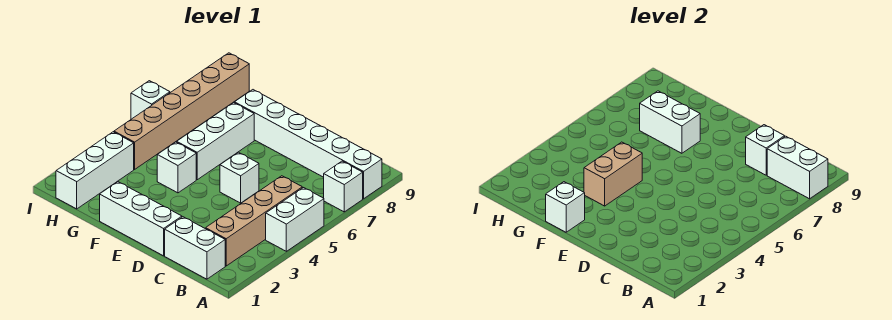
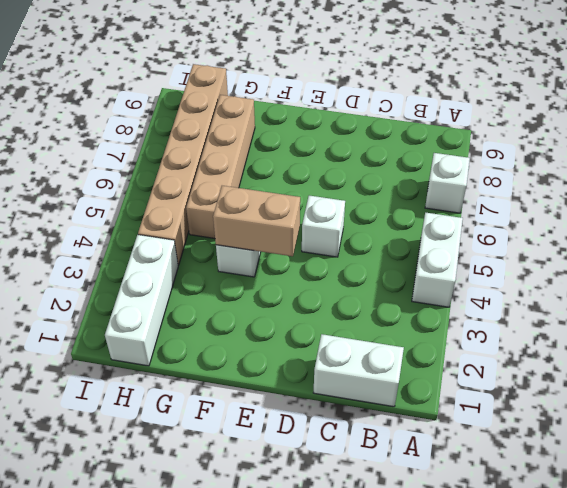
tan brick E4:F4 level 2 -> tan brick F3:F4 level 2
tan brick G5:G8 level 1 -> tan brick B2:B5 level 1
none -> white brick A8:F8 level 1
none -> white brick D1:F1 level 1
none -> white brick F5:F7 level 1

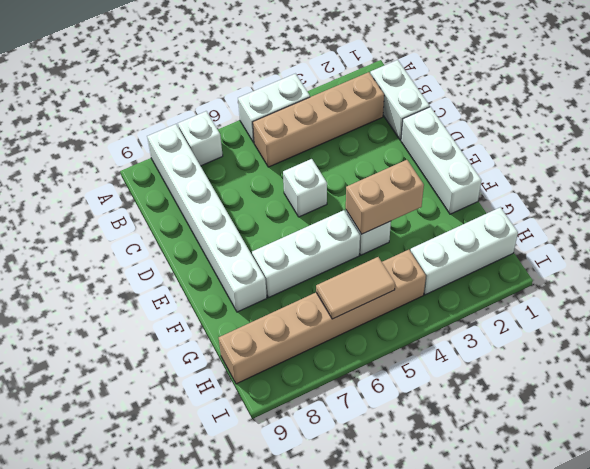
tan tile H5:H6 level 2 -> none
none -> white brick I6 level 1
none -> white brick A8:B8 level 2
none -> white brick C8 level 2

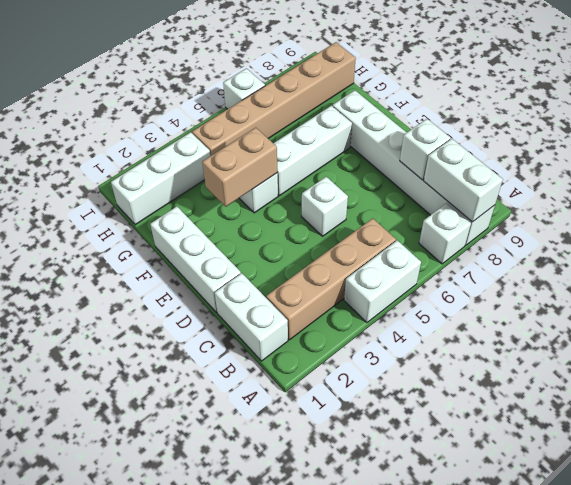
none -> white brick F1 level 2
none -> white brick F7:G7 level 2

